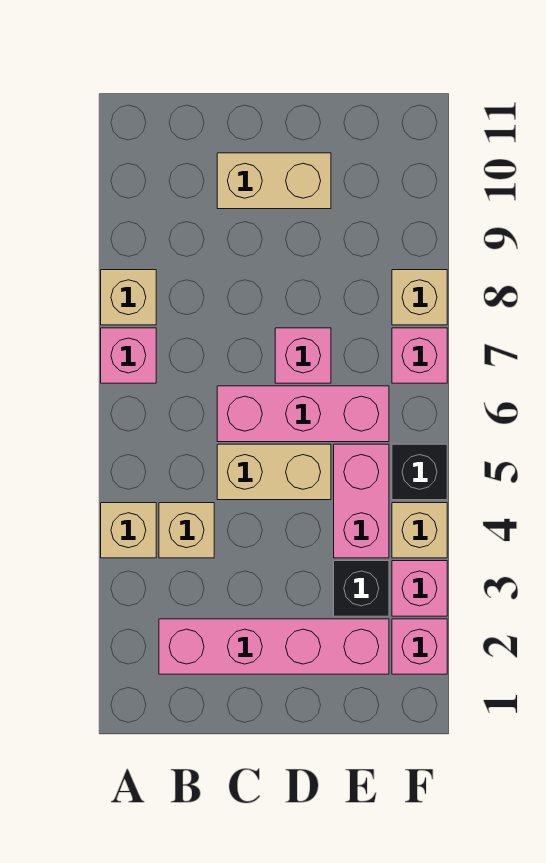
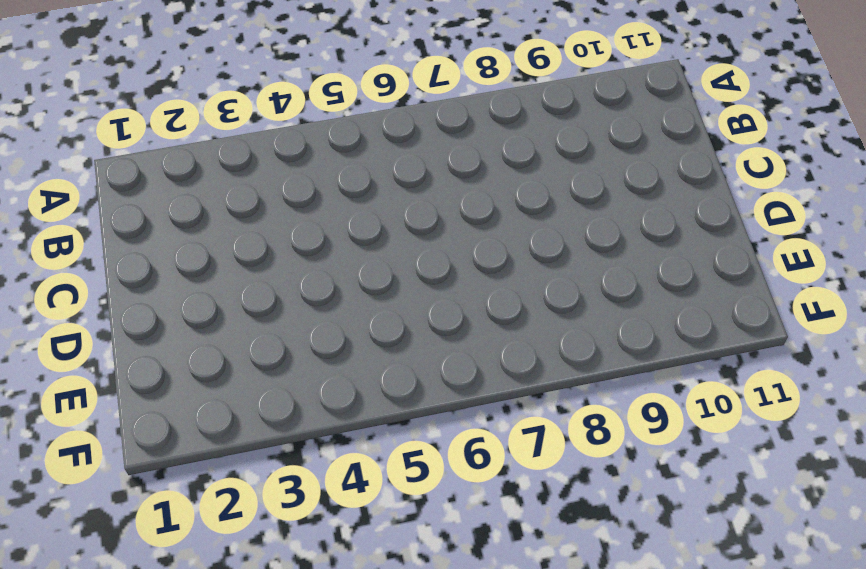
none -> tan brick A4 level 1
none -> pink brick A7 level 1
none -> tan brick A8 level 1

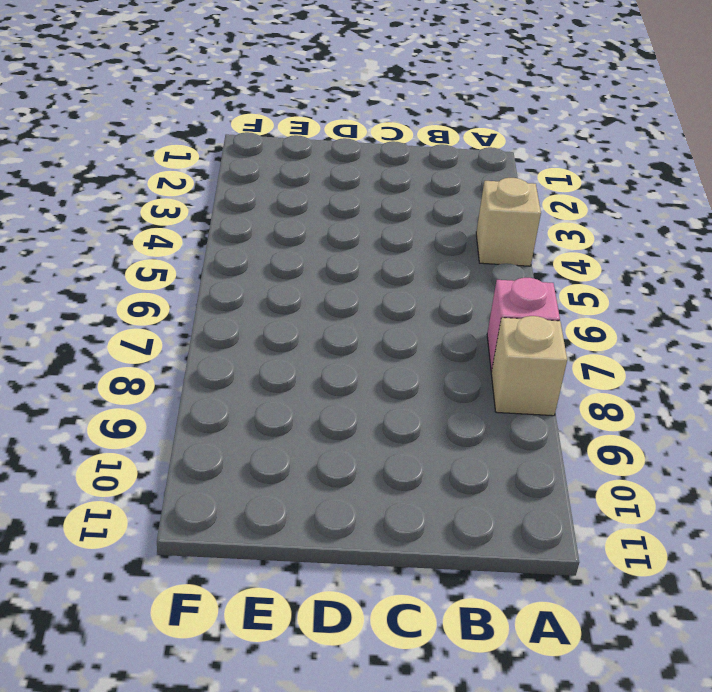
none -> pink brick B2:E2 level 1
none -> tan brick B4 level 1
none -> tan brick C5:D5 level 1

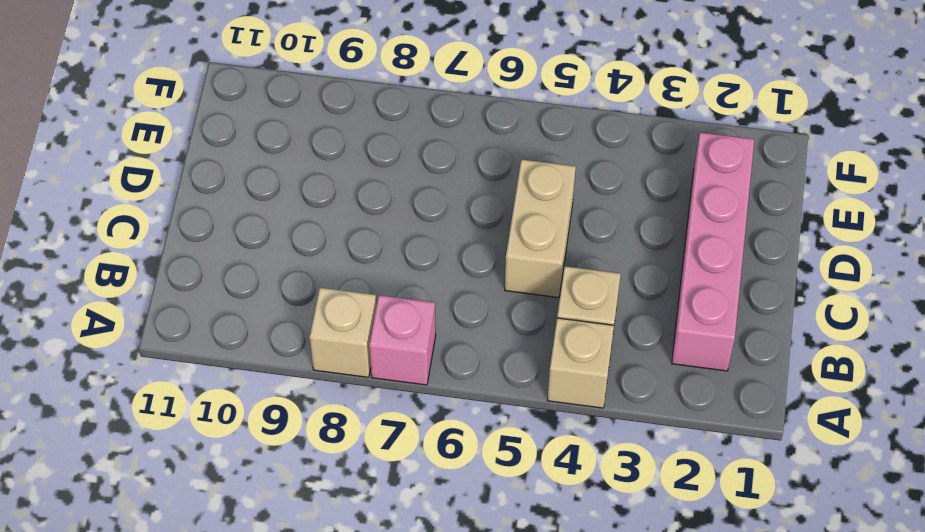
none -> pink brick C6:E6 level 1
none -> tan brick C10:D10 level 1
none -> pink brick D7 level 1

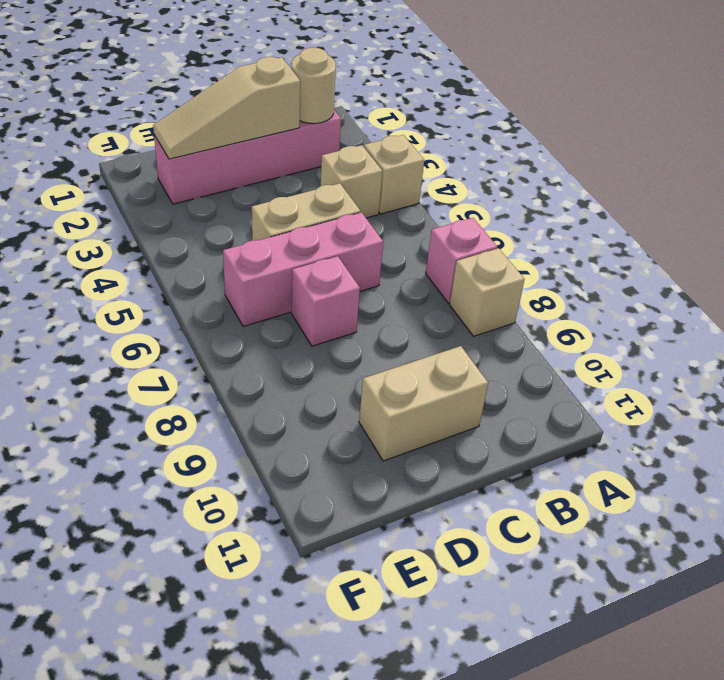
tan round brick B2 level 2 -> none
tan slope C2:E2 level 2 top C -> none
none -> black brick E3 level 1
none -> pink brick E4:E5 level 1
none -> pink brick F2 level 1

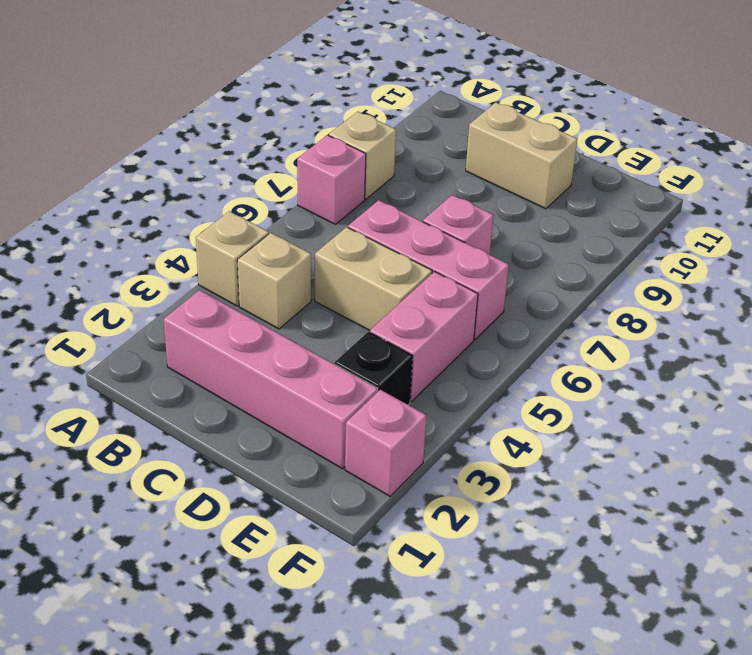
none -> pink brick F3 level 1
none -> tan brick F4 level 1
none -> black brick F5 level 1

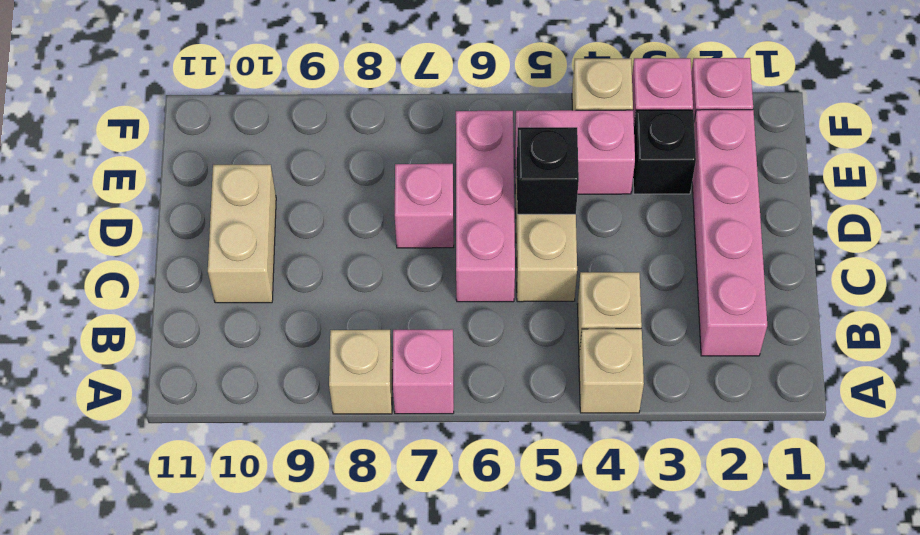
black brick D5 level 2 -> black brick F5 level 1
none -> pink brick F7 level 1
none -> tan brick F8 level 1

